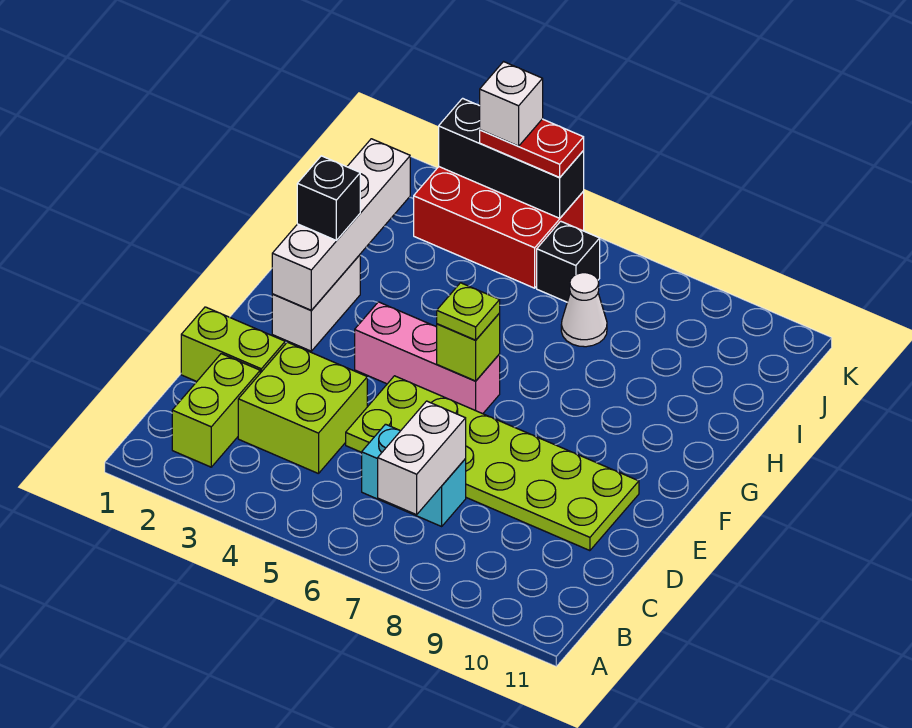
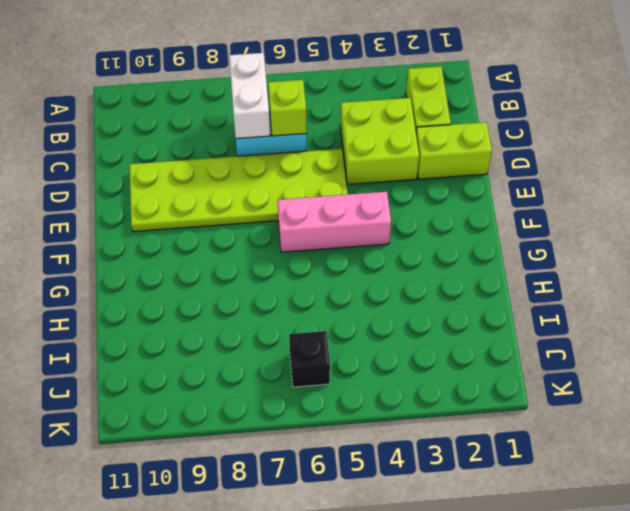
lime brick C6 level 2 -> lime brick F6 level 2
none -> white brick F2:G2 level 1
none -> white cone I7 level 1
none -> red brick J3:K5 level 1

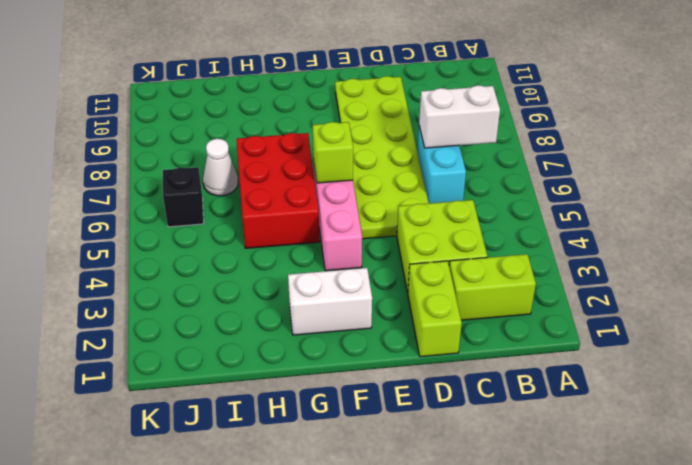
red brick G5:H7 level 1 -> red brick J3:K5 level 1
none -> white brick F2:I2 level 2
none -> black brick K3:K5 level 2
none -> lime plate F6 level 3

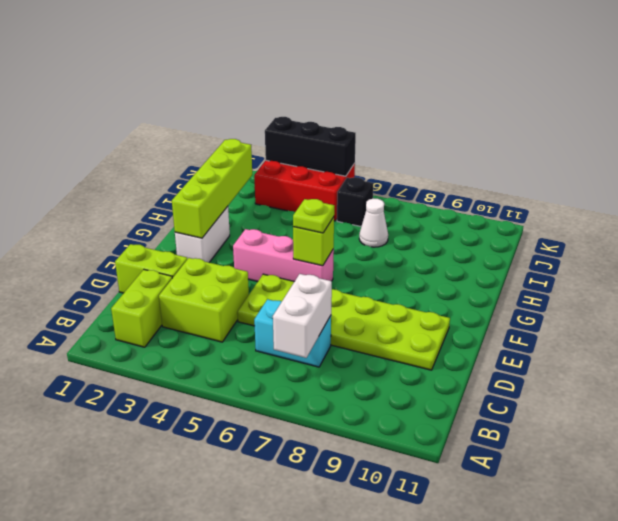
lime brick F2:I2 level 2 -> white brick F2:I2 level 2
none -> black brick G2 level 3
none -> red plate K4:K5 level 3
none -> white brick K4 level 4

